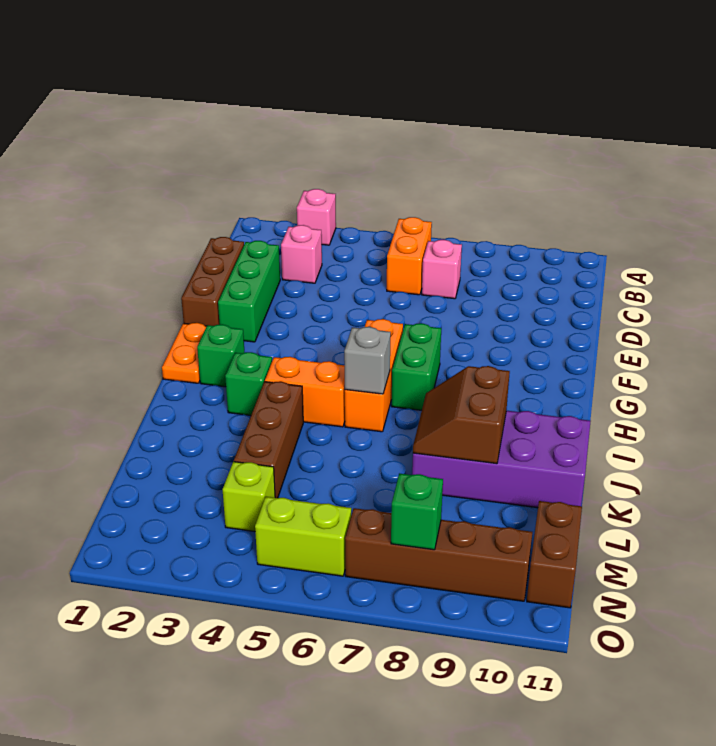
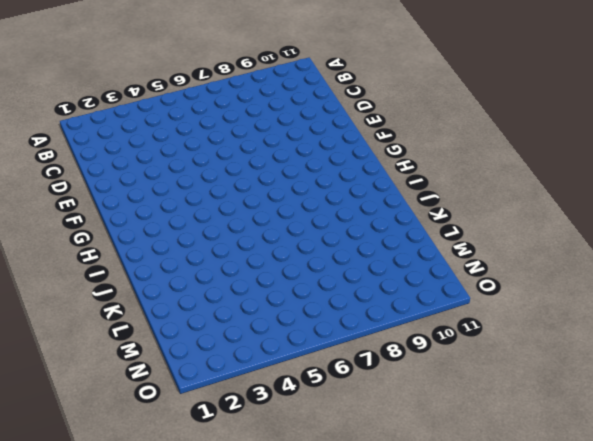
none -> pink brick A3 level 1
none -> orange brick B6:C6 level 1
none -> pink brick C3 level 1

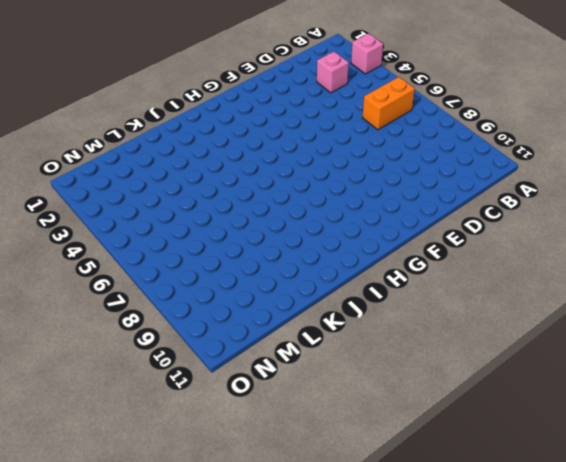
none -> pink brick C7 level 1
none -> brown brick D1:F1 level 1
none -> green brick D2:F2 level 1

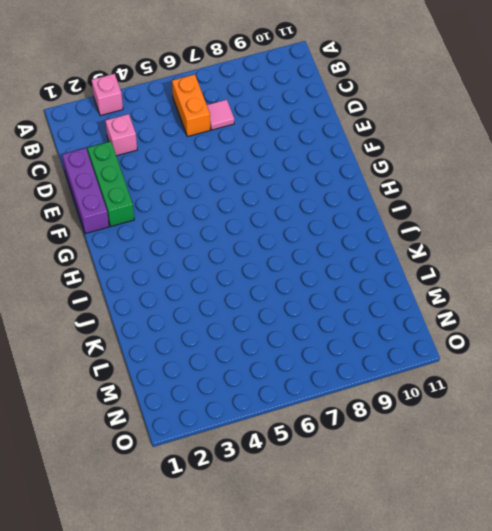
pink tile C7 level 1 -> pink brick C7 level 1
purple brick D1:F1 level 1 -> brown brick D1:F1 level 1
none -> orange plate G1:H1 level 1
none -> orange brick G6:I6 level 1
none -> green brick G7:H7 level 1

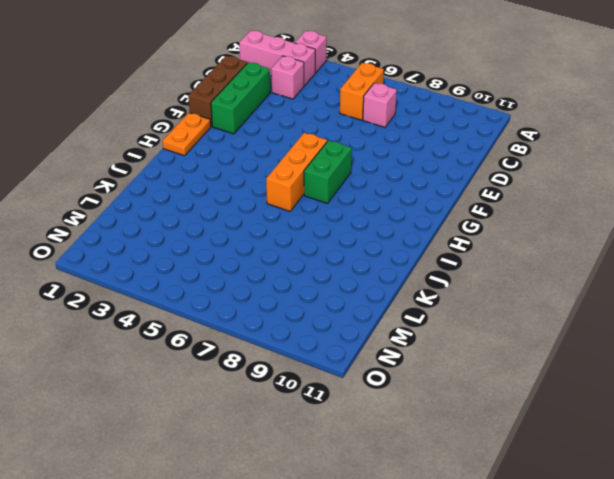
pink brick B1:B3 level 1 -> none
none -> green brick H2 level 1
none -> green brick I3 level 1
none -> orange brick I4:I5 level 1

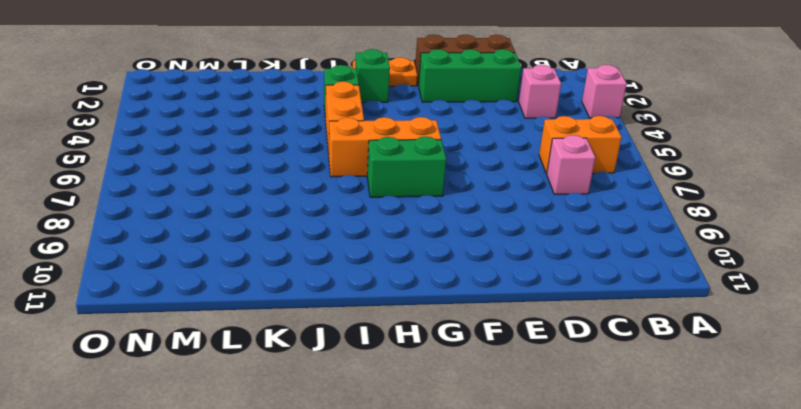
none -> brown brick J4:L4 level 1
none -> purple brick J8:K11 level 1
none -> lime brick M4 level 1

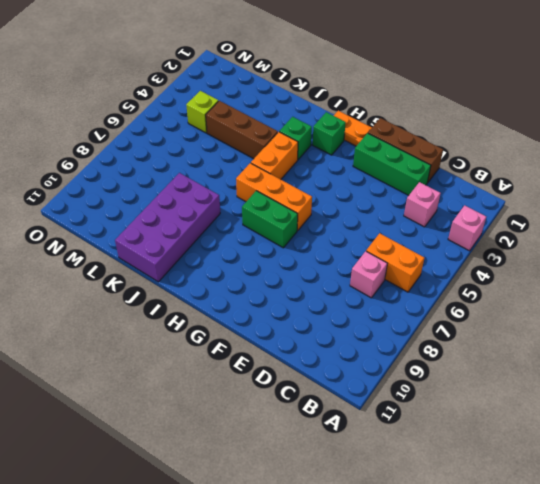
none -> brown brick M11:N11 level 1
none -> lime brick N5:N6 level 1
none -> brown brick N7:N10 level 1

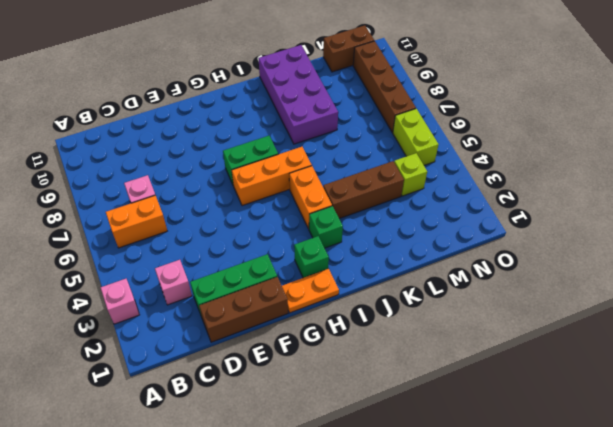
none -> grey brick I6 level 2
none -> brown slope J8:K9 level 2 top 9
none -> green brick N8 level 2

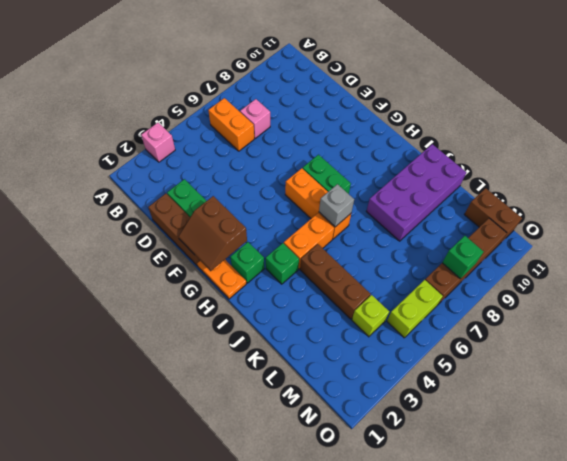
brown slope F1:G2 level 2 top 2 -> brown slope J8:K9 level 2 top 9
none -> pink brick C3 level 1

